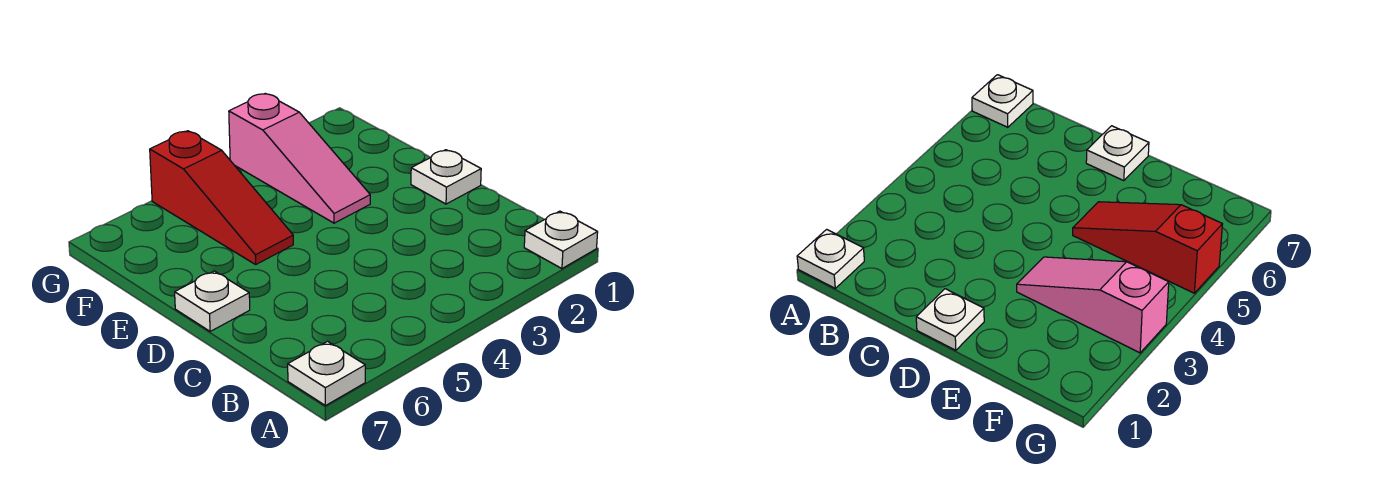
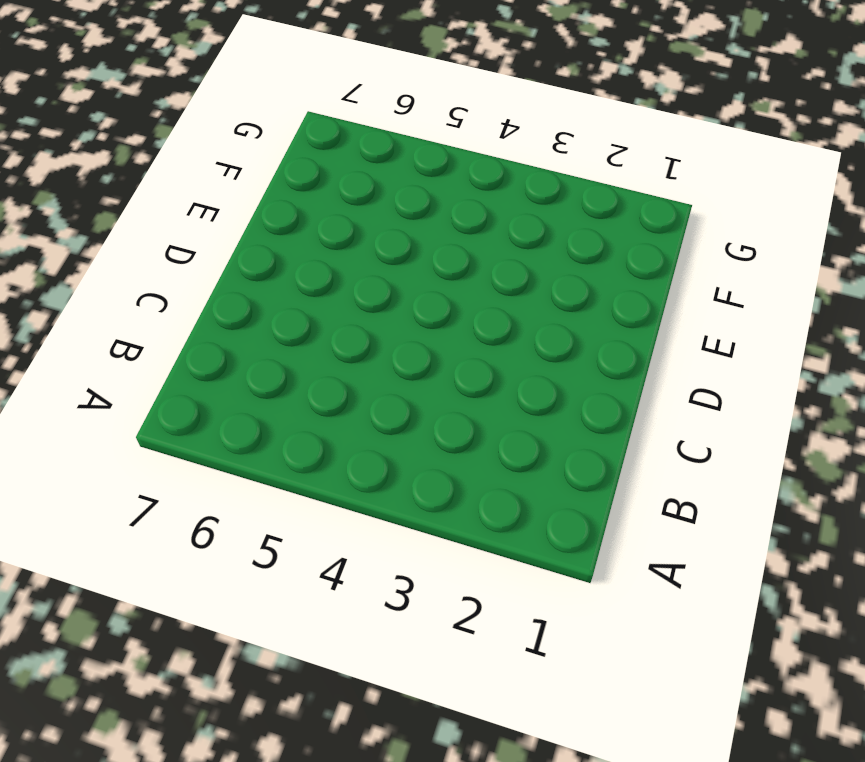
none -> white plate A1 level 1
none -> white plate A7 level 1

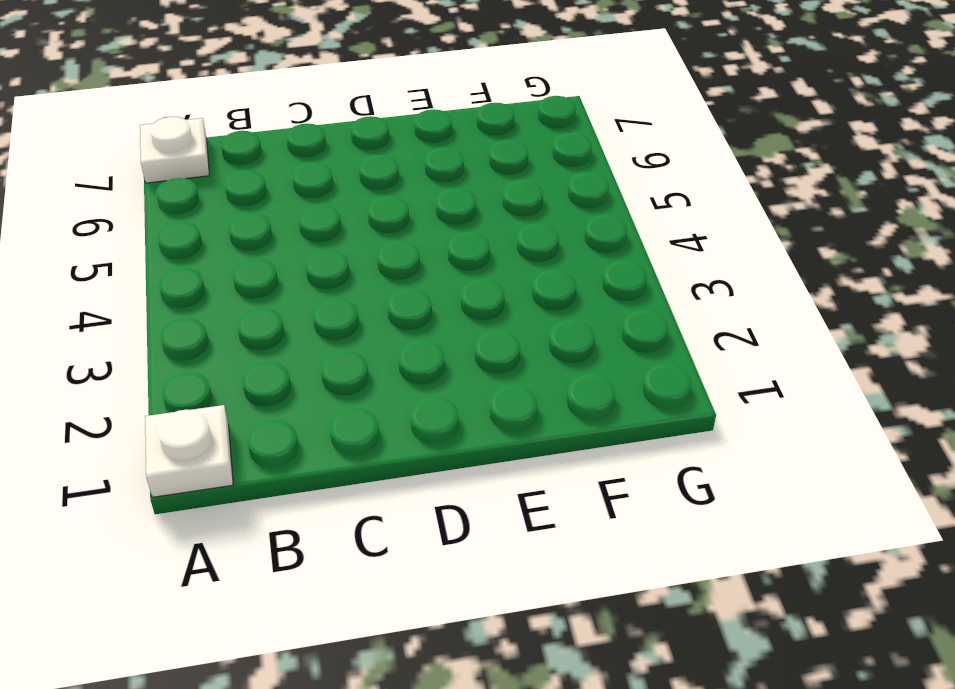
none -> white plate D1 level 1
none -> white plate D7 level 1

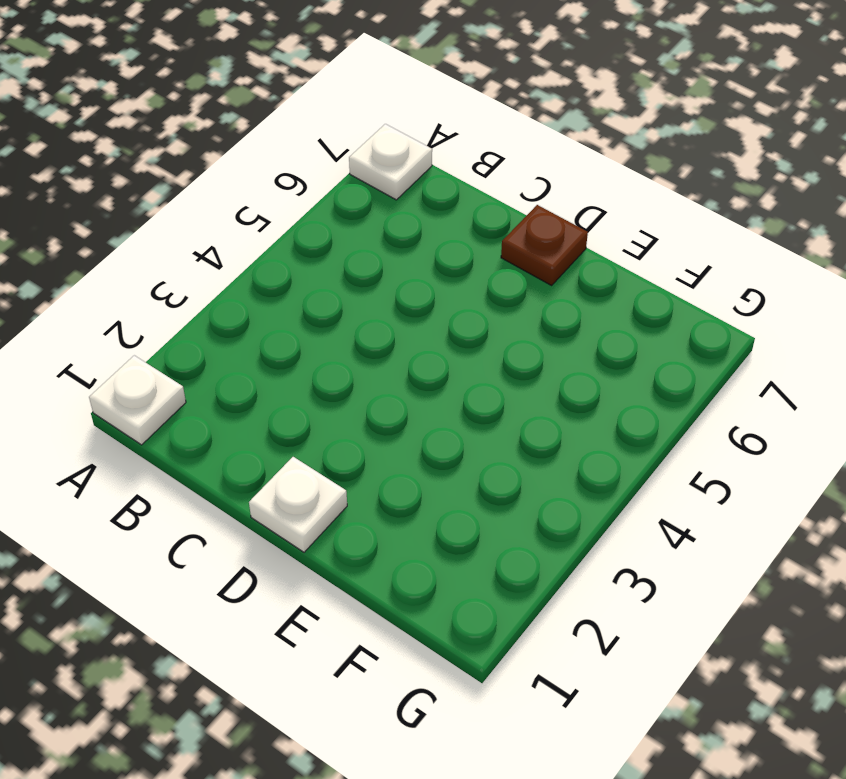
brown plate D7 level 1 -> white plate D7 level 1
none -> pink slope E3:G3 level 1 top G
none -> red slope E5:G5 level 1 top G

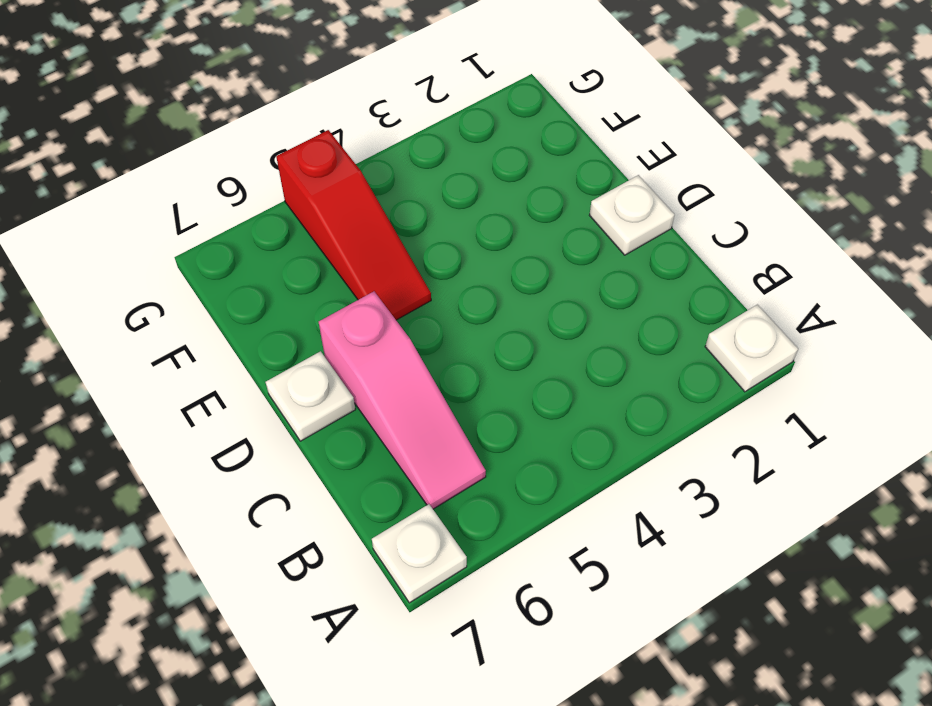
pink slope B6:D6 level 1 top D -> pink slope E3:G3 level 1 top G

